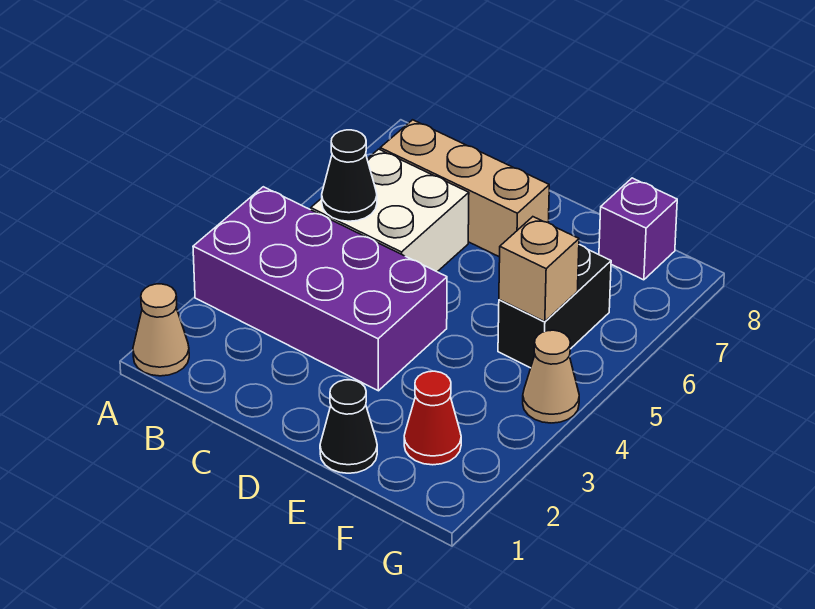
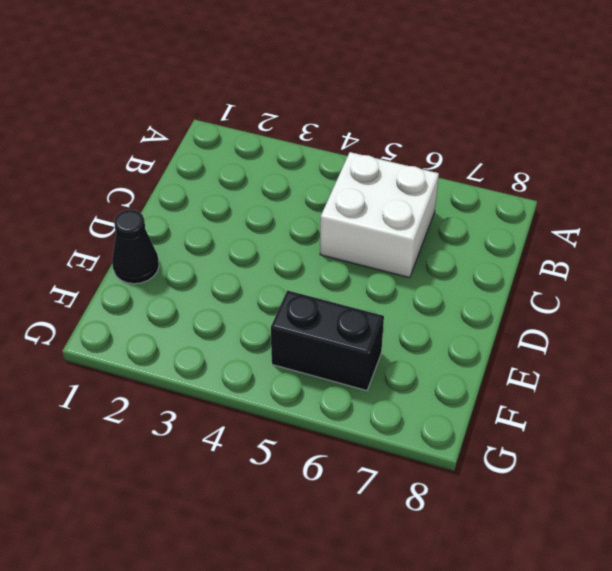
none -> tan cone A1 level 1
none -> purple brick A3:D4 level 1

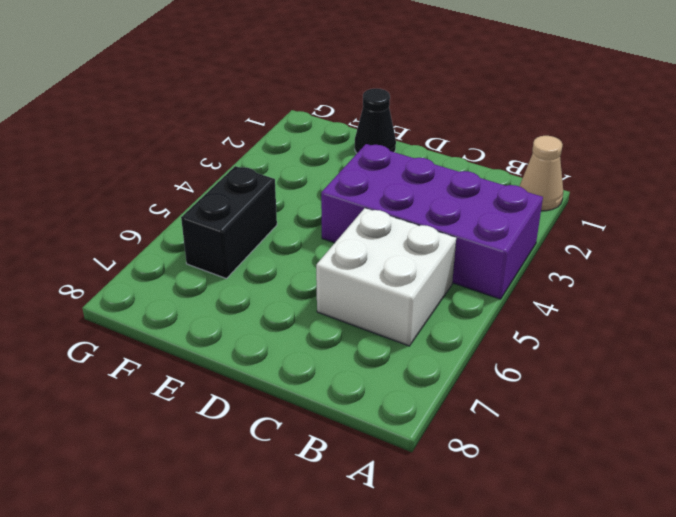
none -> tan brick B7:D7 level 1
none -> red cone F2 level 1

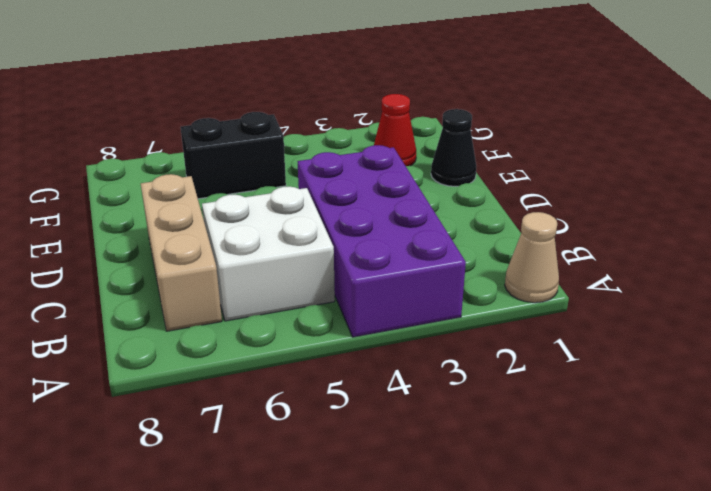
none -> purple brick F8 level 1
none -> tan cone G4 level 1

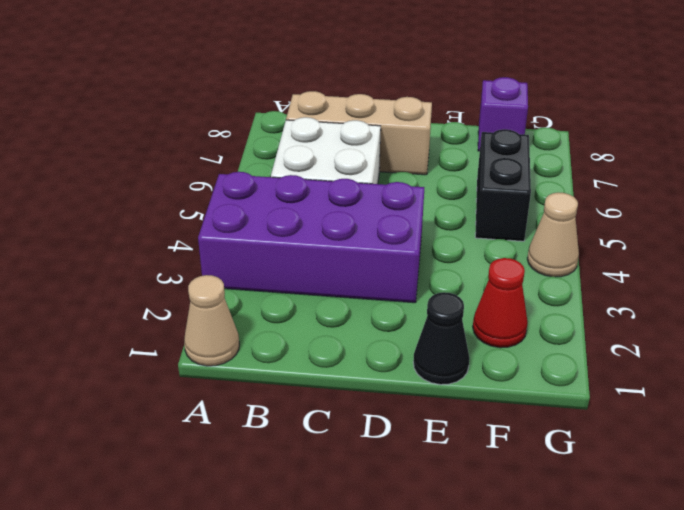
none -> black cone B5 level 2
none -> tan brick F5 level 2

